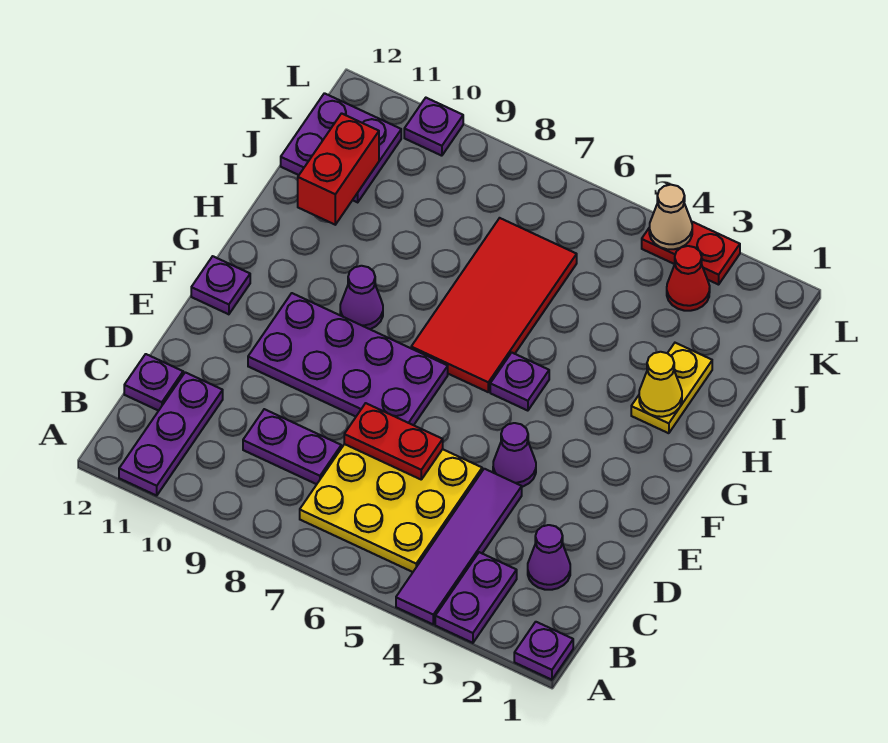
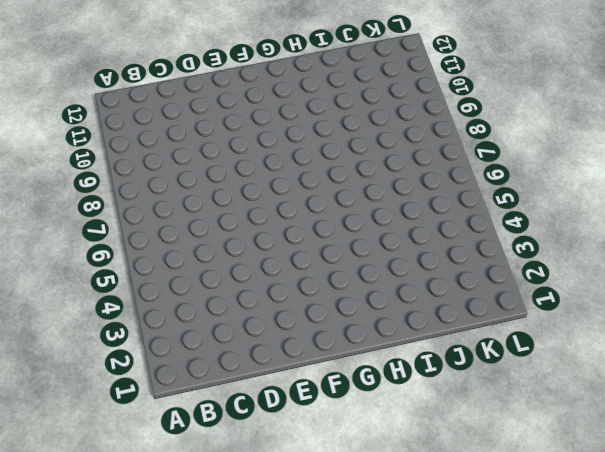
none -> purple plate A1 level 1
none -> purple plate A3:B3 level 1
none -> purple tile A4:D4 level 1

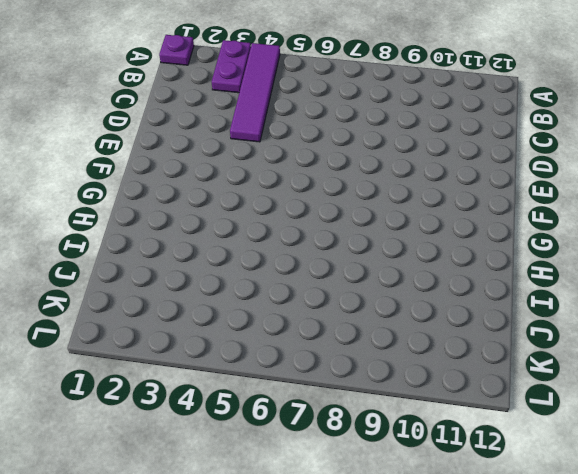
none -> purple plate A11:C11 level 1
none -> yellow plate B5:D7 level 1
none -> purple cone C2 level 1

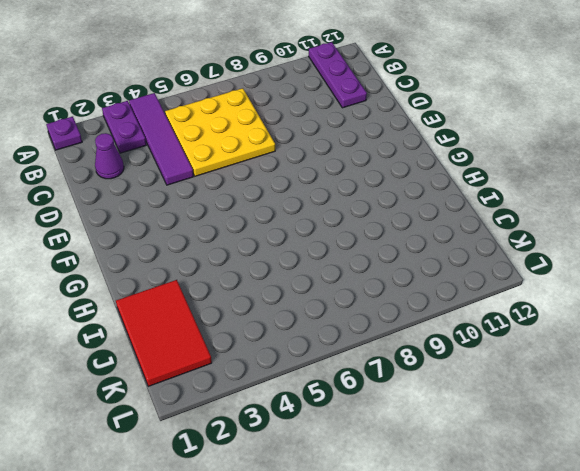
red tile I1:K2 level 1 -> yellow plate H2:I2 level 1
none -> purple plate C8:C9 level 1
none -> purple plate C12 level 1
none -> purple cone E4 level 1

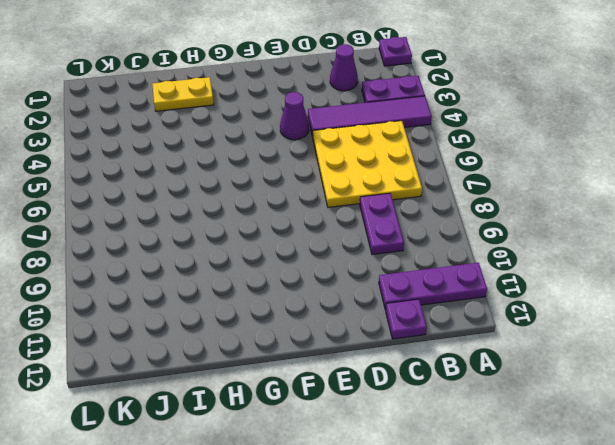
none -> purple plate E7:F10 level 1
none -> purple plate F12 level 1
none -> purple plate G5 level 1

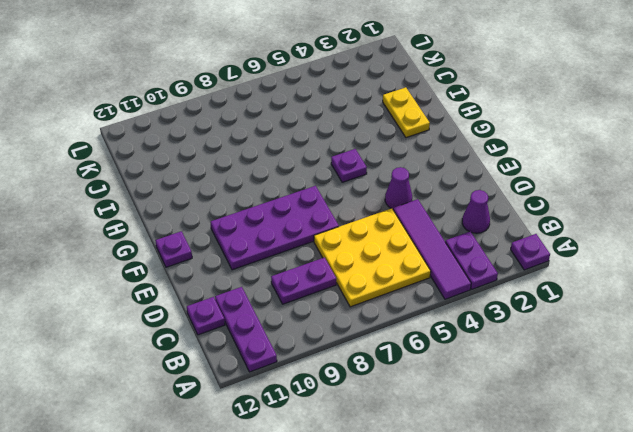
none -> red tile G6:J7 level 1
none -> purple cone G9 level 1
none -> purple plate J11:K12 level 1

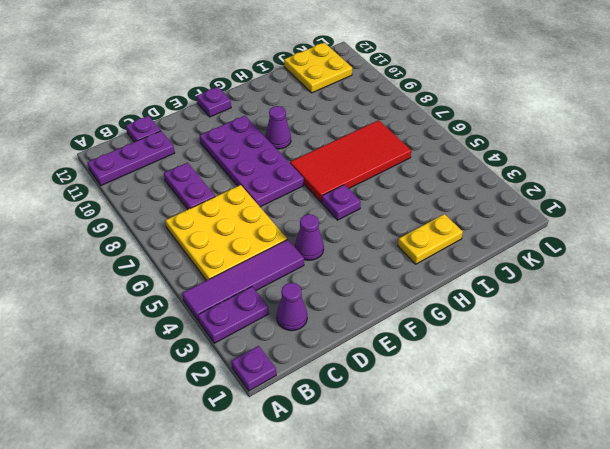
yellow plate J11:K12 level 1 -> purple plate J11:K12 level 1
none -> red cone K3 level 1
none -> red plate L3:L4 level 1
none -> purple plate L10 level 1

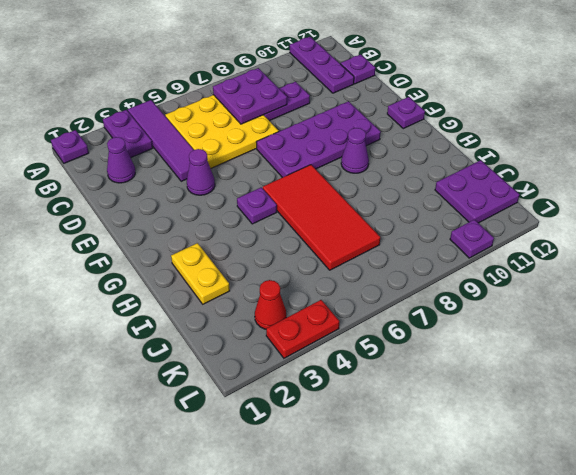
purple plate B7:C8 level 2 -> none
none -> red plate D6:D7 level 2
none -> yellow cone H2 level 2
none -> red brick I11:J11 level 2

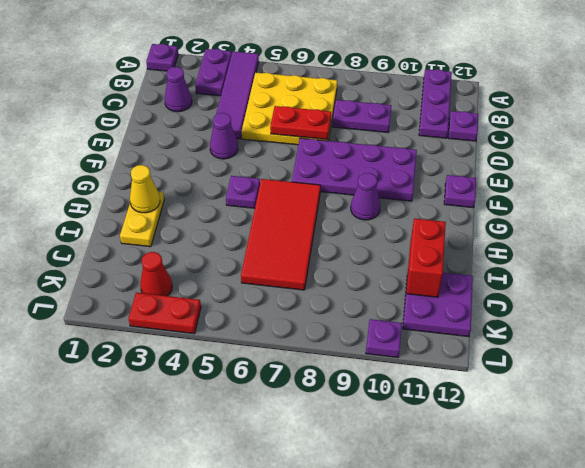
none -> tan cone L4 level 2

